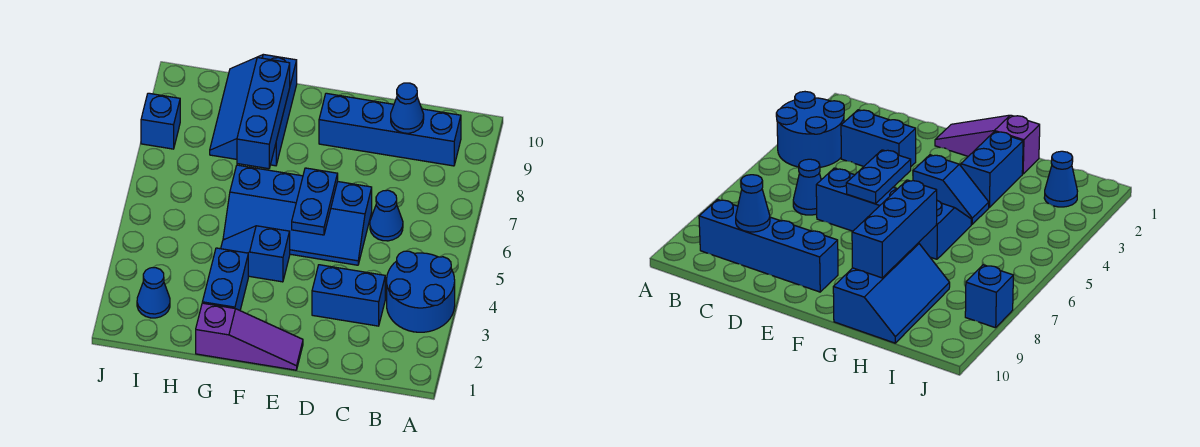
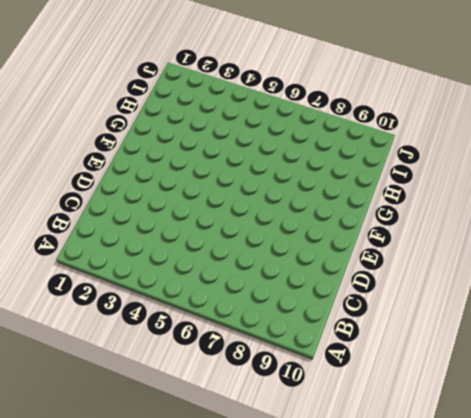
none -> blue round brick A3:B4 level 1
none -> blue brick B9:E9 level 1
none -> blue brick C3:D3 level 1

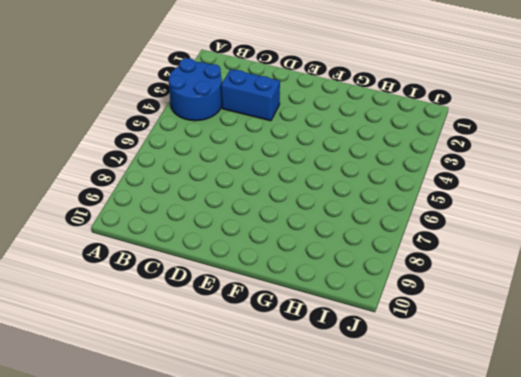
none -> blue brick B9:E9 level 1
none -> blue cone C6 level 1
none -> blue slope D5:G6 level 1 top 6

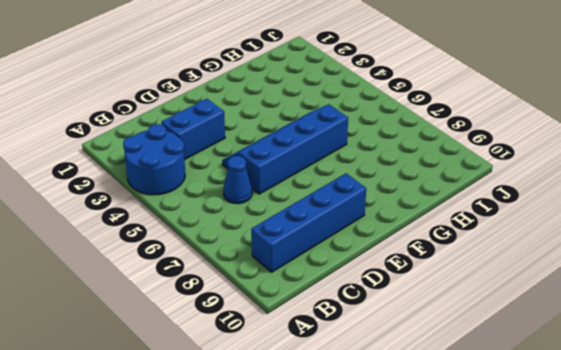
none -> purple slope E1:G1 level 1 top G
none -> blue slope F4:G4 level 1 top F
none -> blue brick G2:G3 level 1

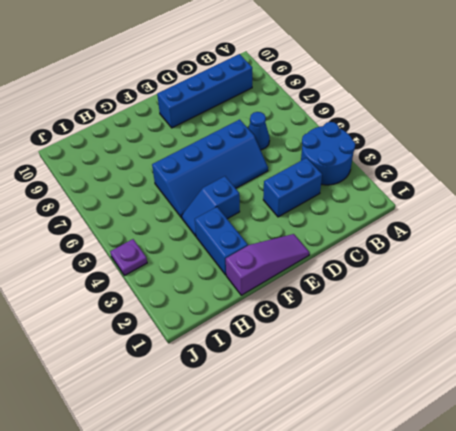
purple plate J4 level 1 -> none
none -> blue slope G8:H10 level 1 top G
none -> blue cone I2 level 1
none -> blue brick J8 level 1

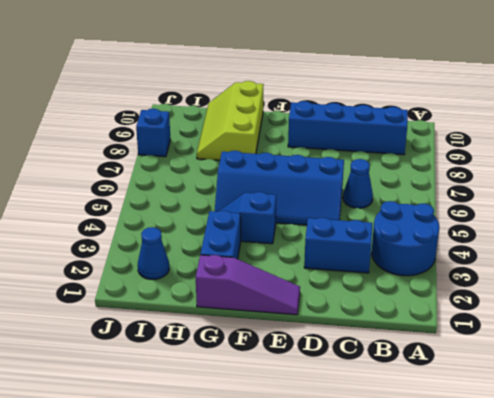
lime slope G8:H10 level 1 top G -> blue slope G8:H10 level 1 top G
none -> blue cone C9 level 2
none -> blue plate E5:E6 level 2
none -> blue brick G7:G9 level 2

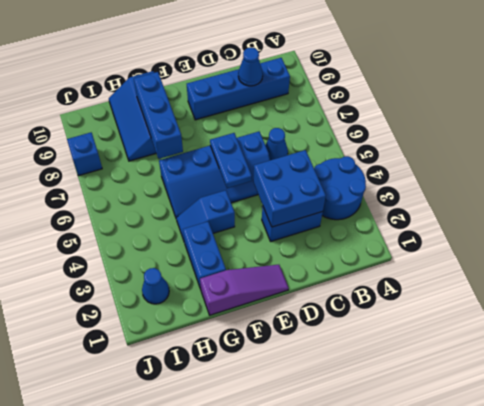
blue brick C3:D4 level 2 -> none

